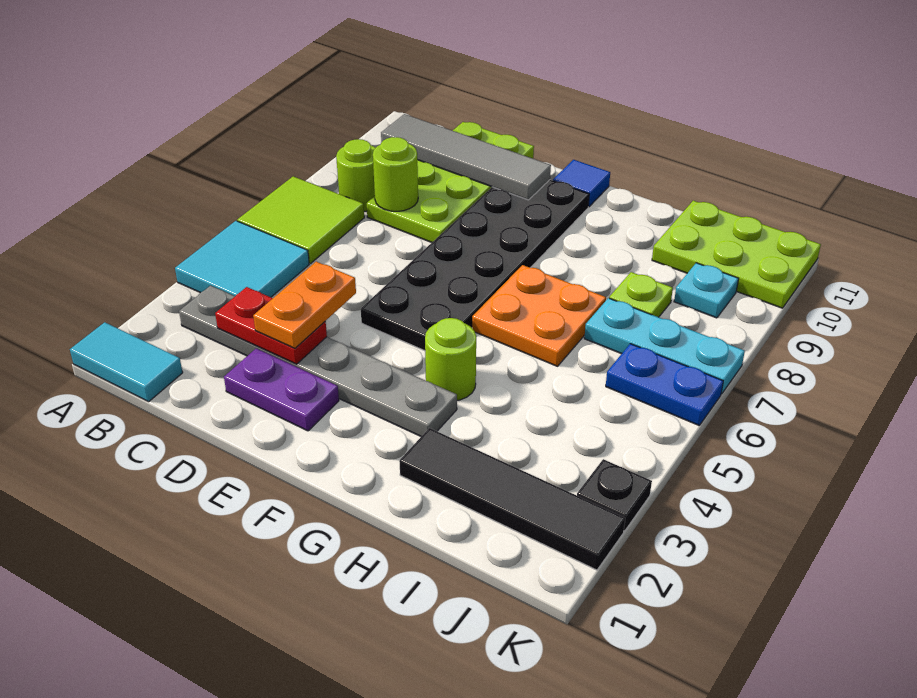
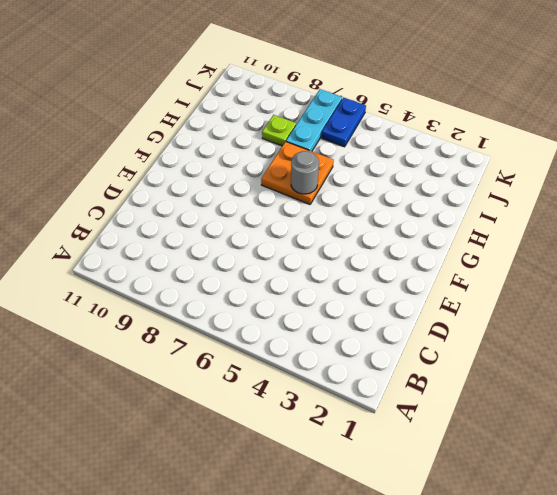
grey round brick G6 level 2 -> none
none -> cyan tile A1:B1 level 1
none -> cyan tile A4:B5 level 1
none -> lime tile A6:B7 level 1

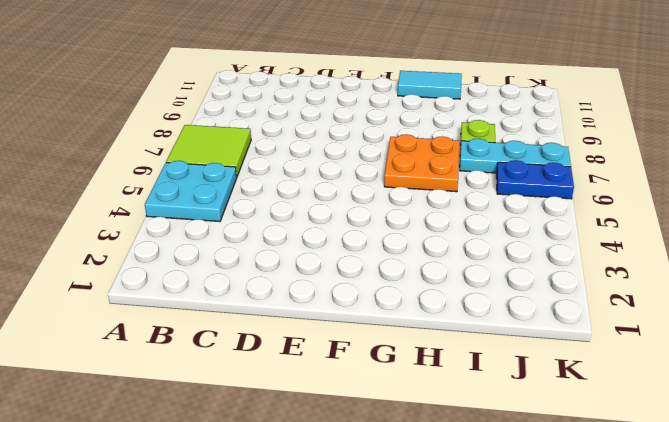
cyan plate A4:B5 level 1 -> cyan tile A4:B5 level 1
cyan tile G11:H11 level 1 -> cyan tile A1:B1 level 1
none -> grey plate B3:G3 level 1
none -> lime round brick B8 level 1
none -> lime plate C8:D11 level 1

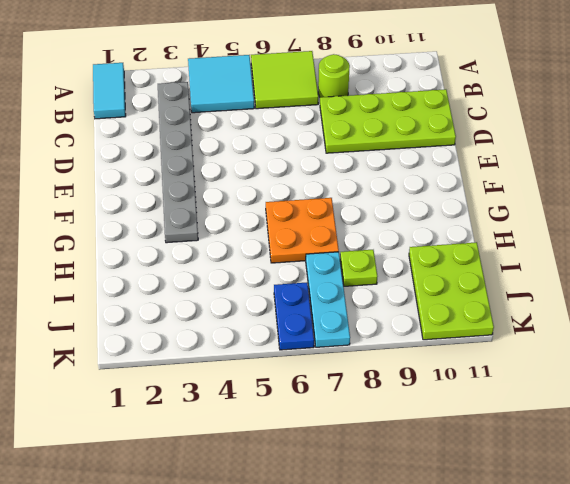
none -> purple plate D2:E2 level 1
none -> black plate E5:F10 level 1
none -> blue tile F11 level 1

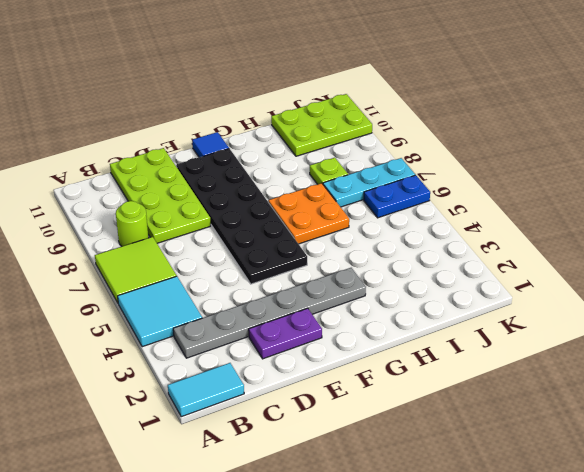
none -> lime round brick G4 level 1
none -> black tile H2:K2 level 1
none -> cyan plate J9 level 1

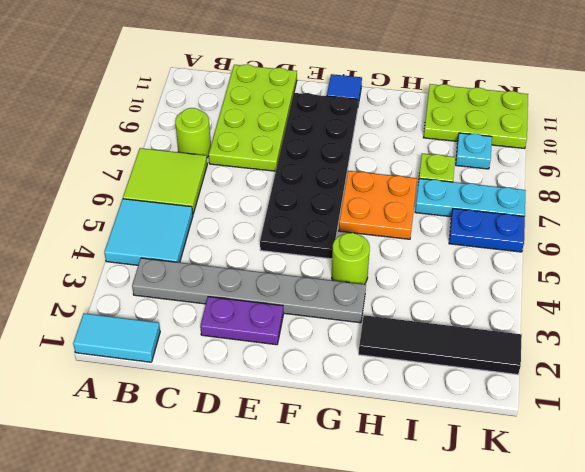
none -> black plate K3 level 1
none -> grey tile B10:E10 level 2
none -> red plate C3:D3 level 2

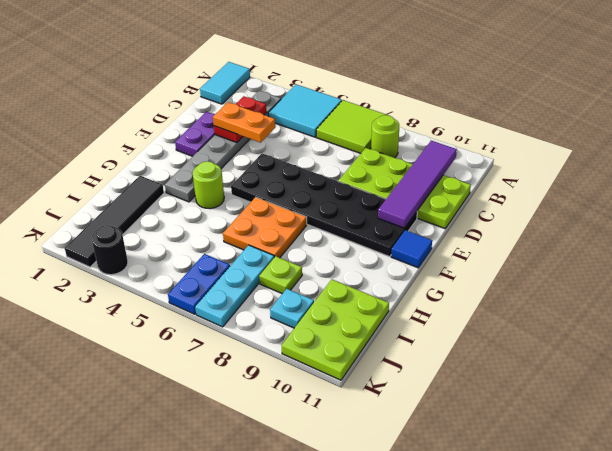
purple tile B10:E10 level 2 -> grey tile B10:E10 level 2
black round brick K3 level 1 -> black plate K3 level 1
none -> lime round brick C8 level 2

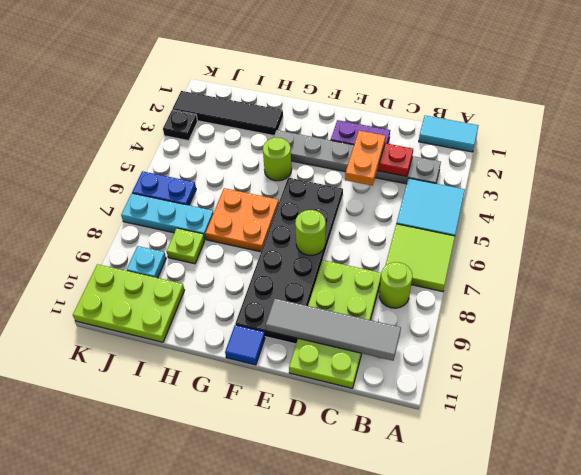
lime round brick E7 level 2 -> lime round brick C8 level 2

